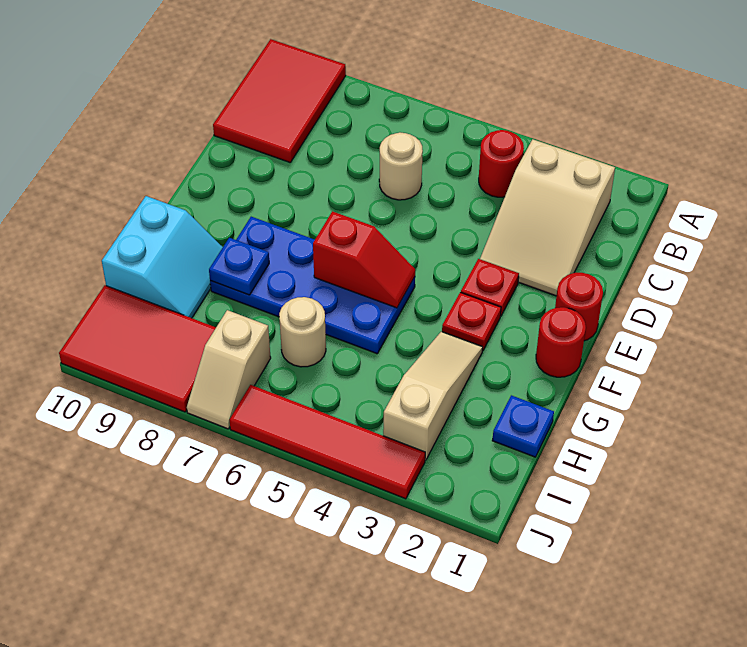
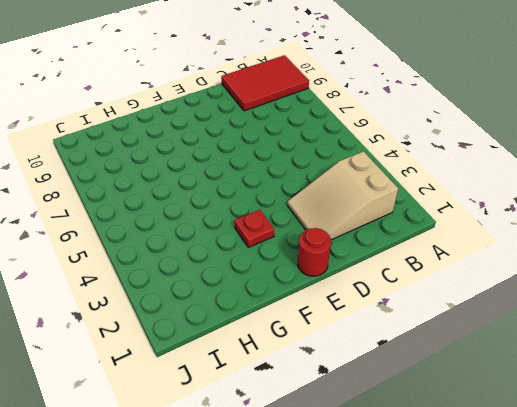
none -> red round brick B4 level 1
none -> tan round brick C6 level 1
none -> red plate E3 level 1

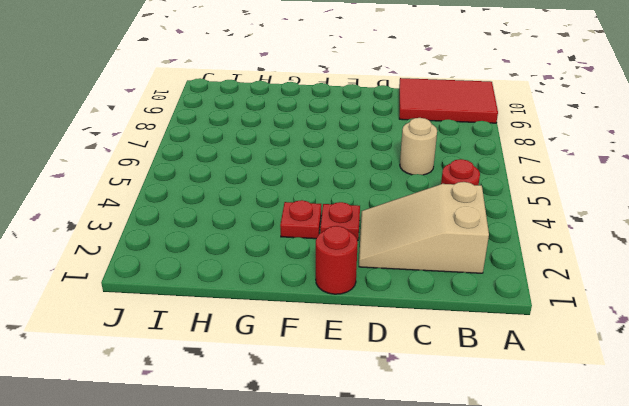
none -> red round brick F1 level 1
none -> blue plate F5:G8 level 1
none -> tan slope G3:I3 level 1 top I

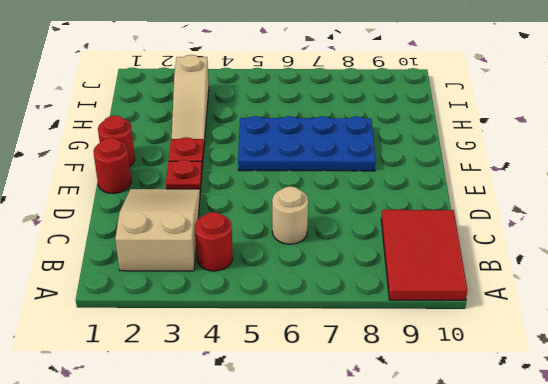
none -> cyan slope G9:H10 level 1 top 10
none -> blue plate H1 level 1
none -> tan round brick H6 level 1

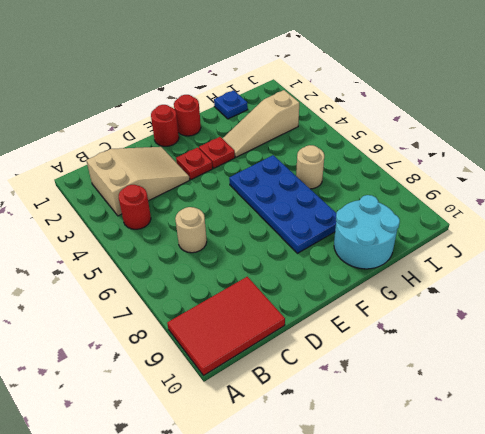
cyan round brick G9:H10 level 1 -> cyan slope G9:H10 level 1 top 10
none -> tan slope I7:J7 level 1 top I
none -> red tile I8:J10 level 1
none -> red tile J3:J6 level 1

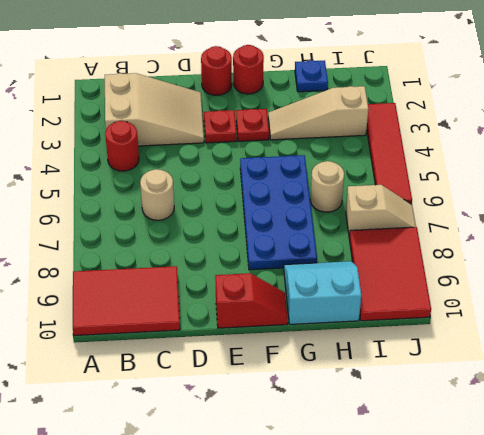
red slope E10:F10 level 1 top E -> red slope F5:F6 level 2 top 6
none -> blue plate G8 level 2

